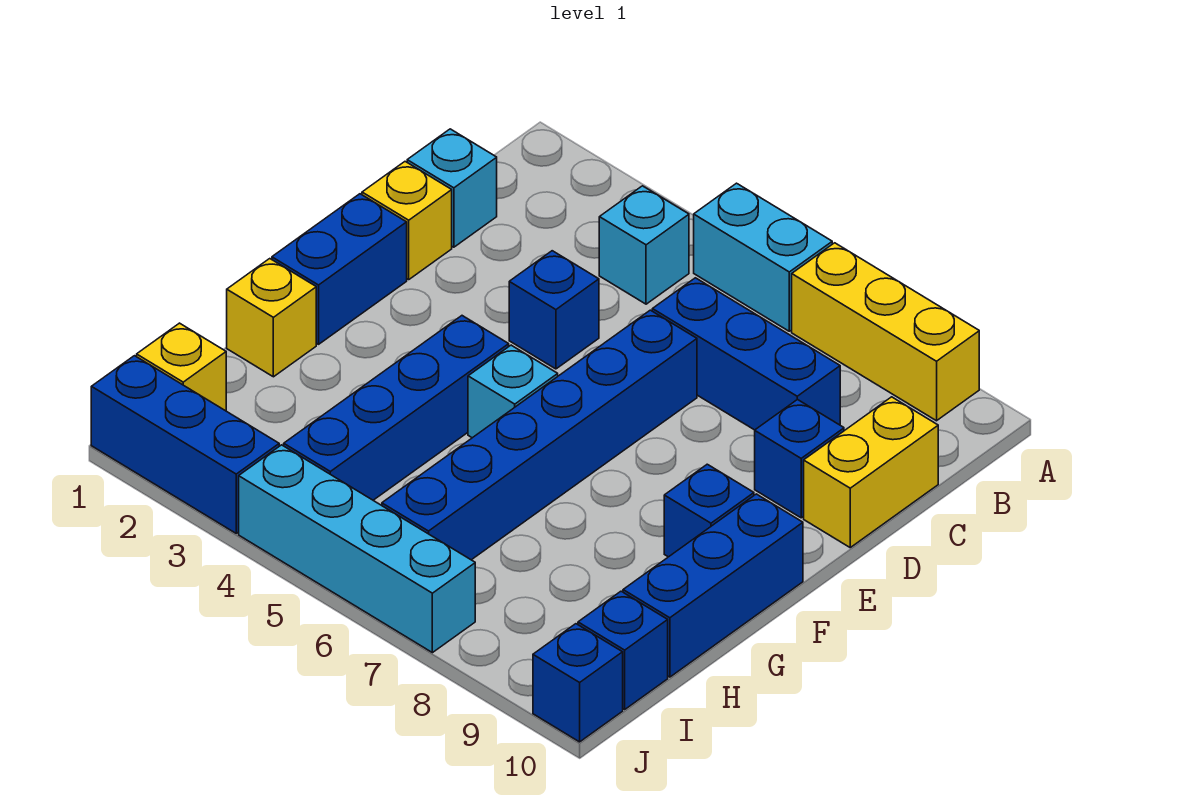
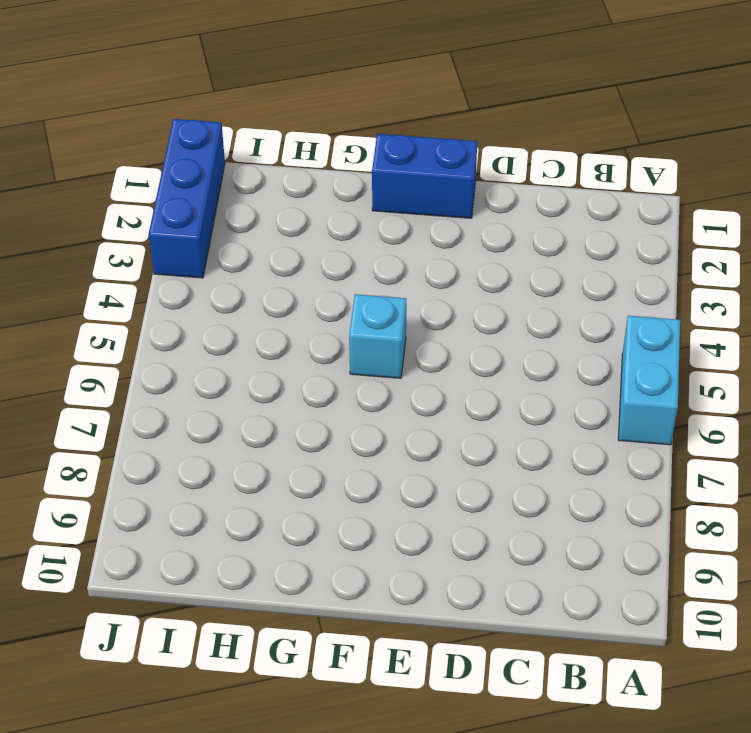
none -> yellow brick A7:A9 level 1
none -> cyan brick B4 level 1
none -> cyan brick C1 level 1

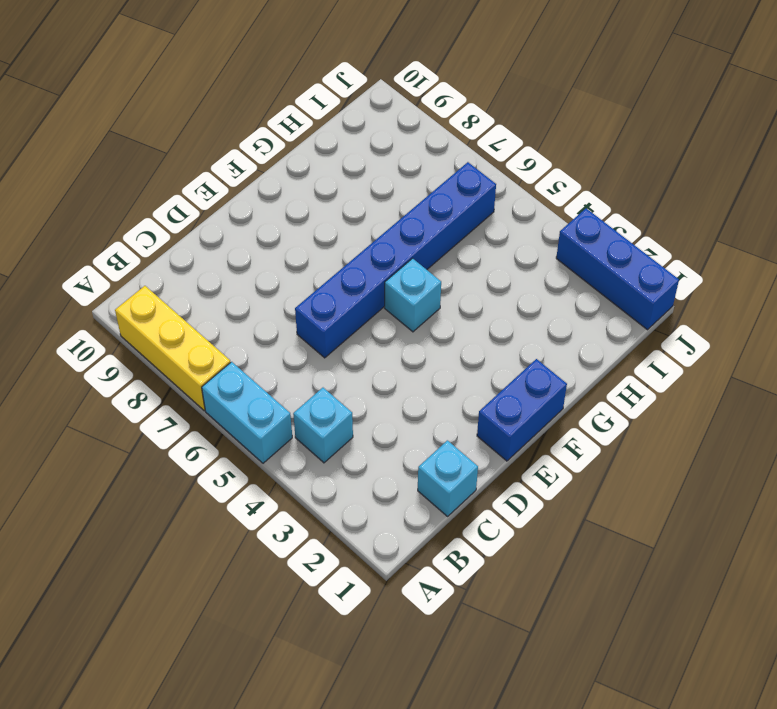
none -> blue brick C6:C8 level 1
none -> yellow brick C10:D10 level 1
none -> yellow brick D1 level 1

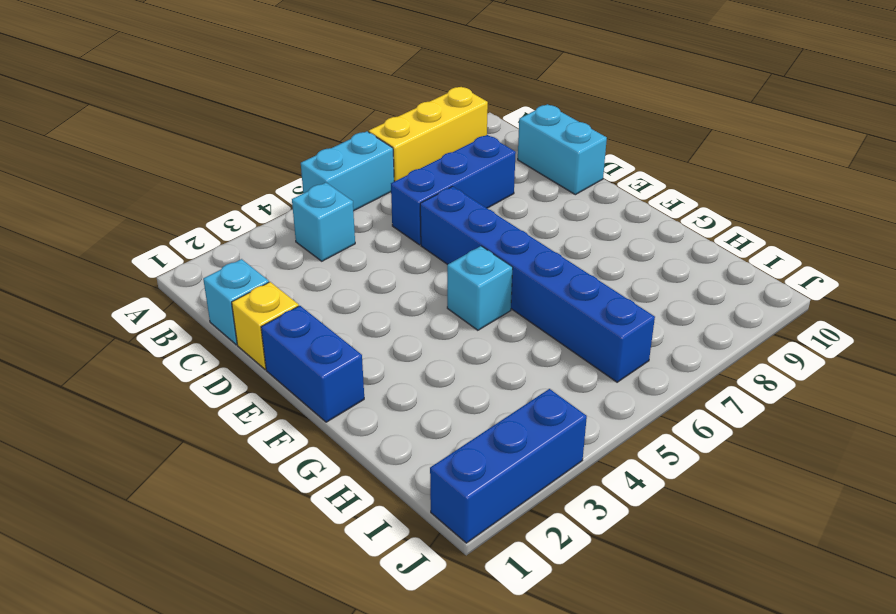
cyan brick C10:D10 level 1 -> yellow brick C10:D10 level 1
none -> blue brick D4 level 1
none -> blue brick D9 level 1
none -> blue brick F4:I4 level 1

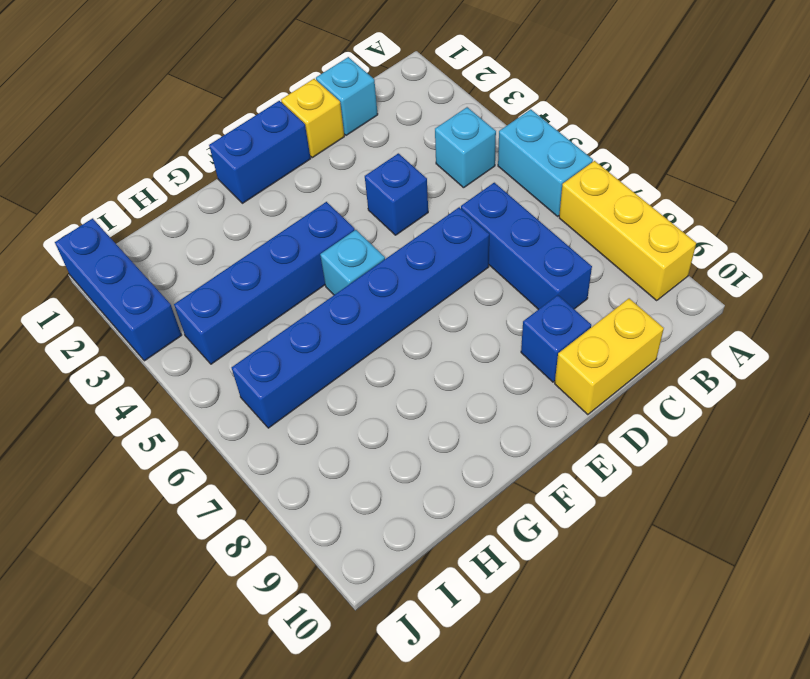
none -> blue brick F9 level 1
none -> blue brick F10:H10 level 1
none -> yellow brick G1 level 1

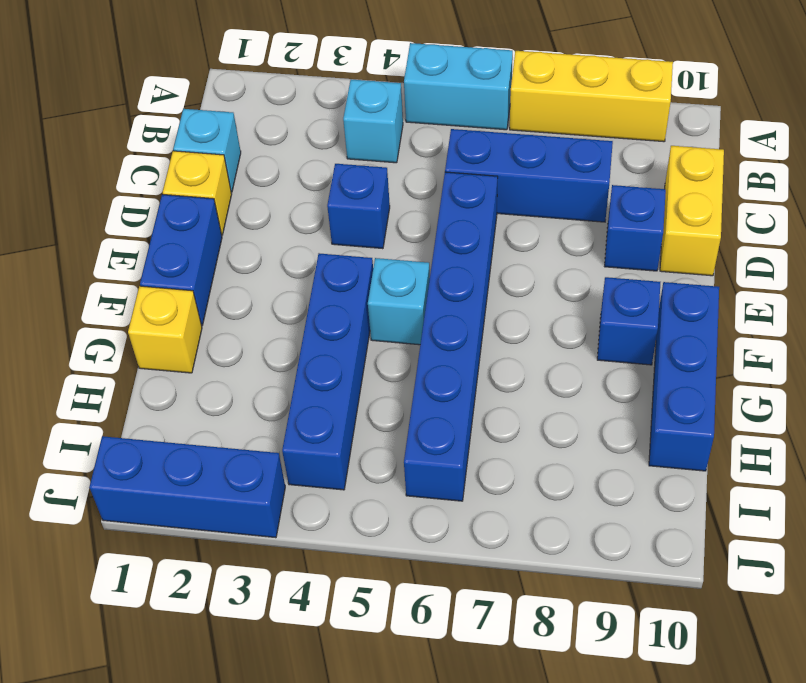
none -> yellow brick I1 level 1
none -> blue brick I10 level 1
none -> cyan brick J4:J7 level 1

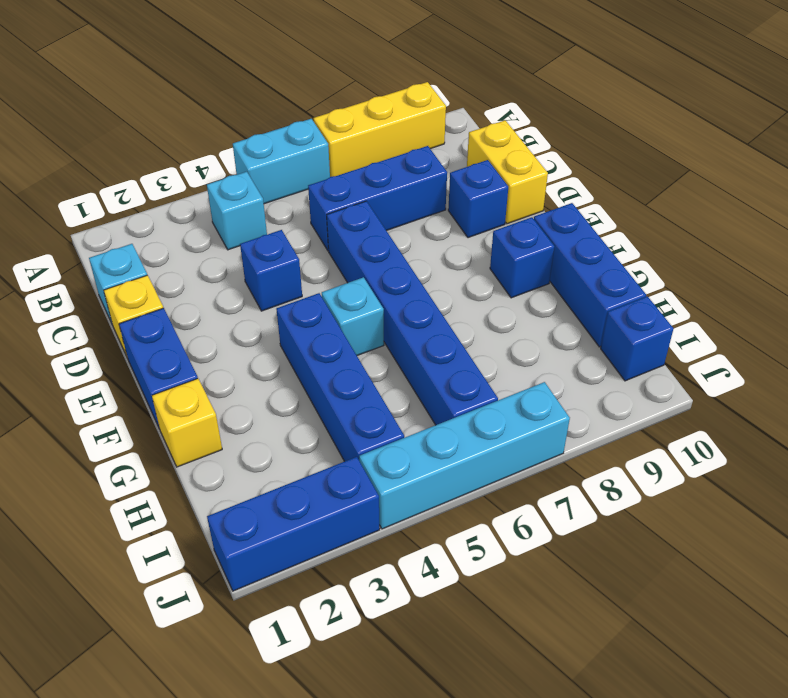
none -> yellow brick I1 level 1
none -> blue brick J10 level 1

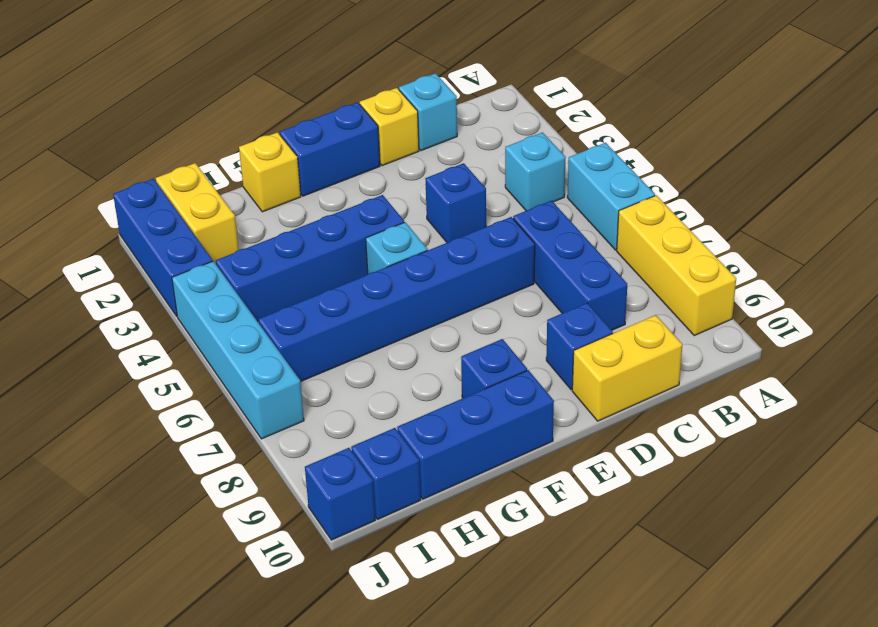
yellow brick I1:I2 level 1 -> yellow brick I1 level 1

